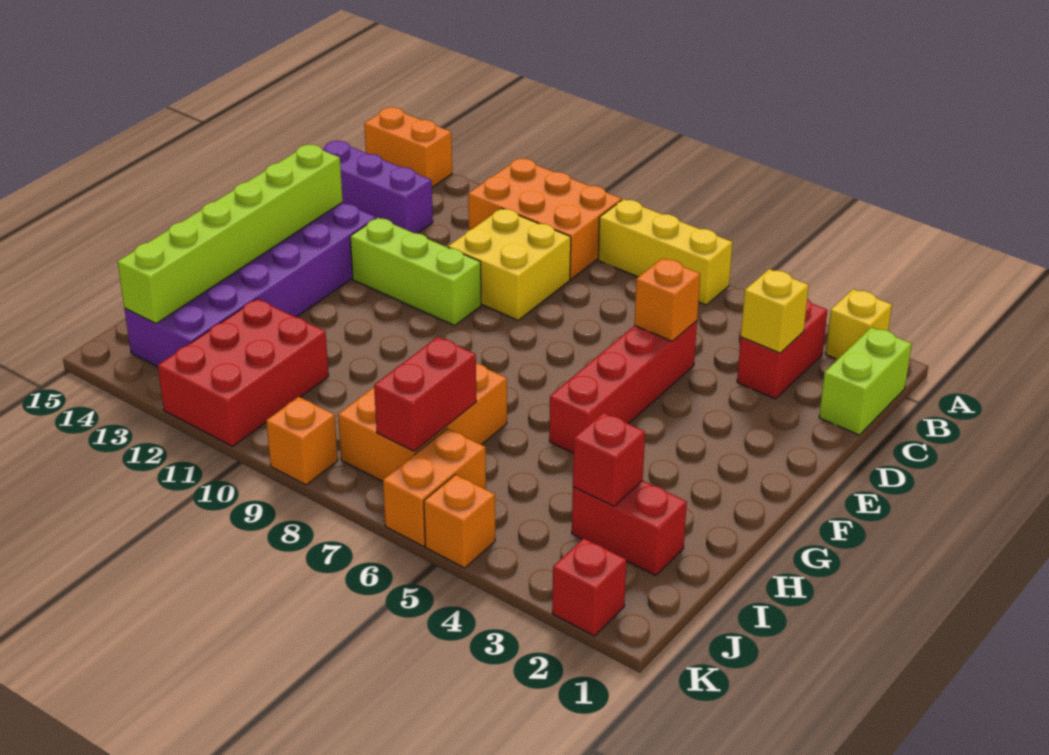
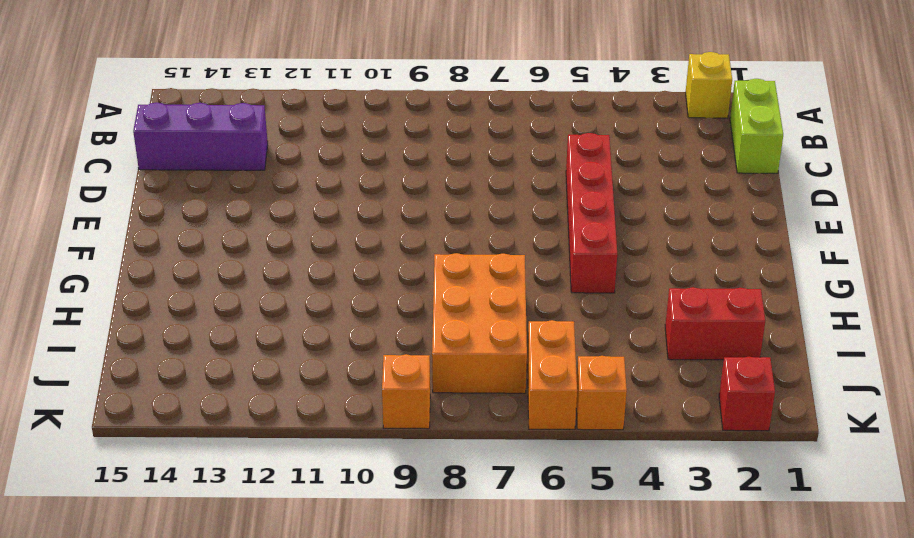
none -> yellow brick A6:A8 level 1
none -> orange brick A9:B11 level 1
none -> orange brick A14:A15 level 1

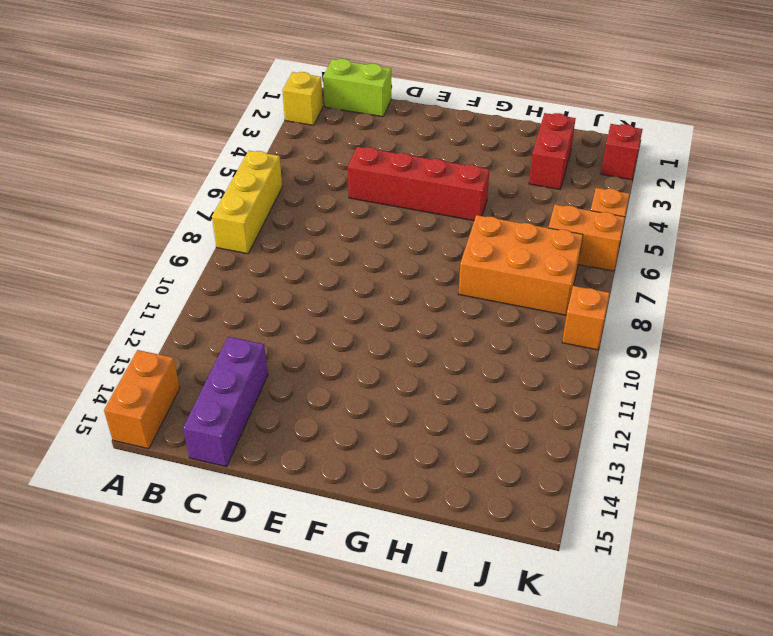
none -> orange brick A9:B11 level 1
none -> red brick B3:C3 level 1
none -> yellow brick C9:D10 level 1

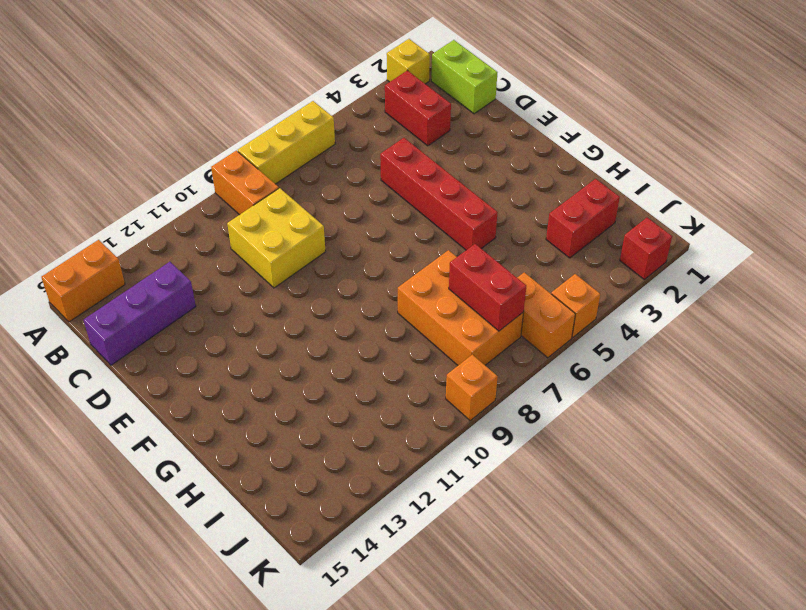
orange brick A9:B9 level 1 -> orange brick A9:B11 level 1
none -> lime brick E10:E12 level 1
none -> purple brick E13:J14 level 1
none -> red brick I11:K12 level 1

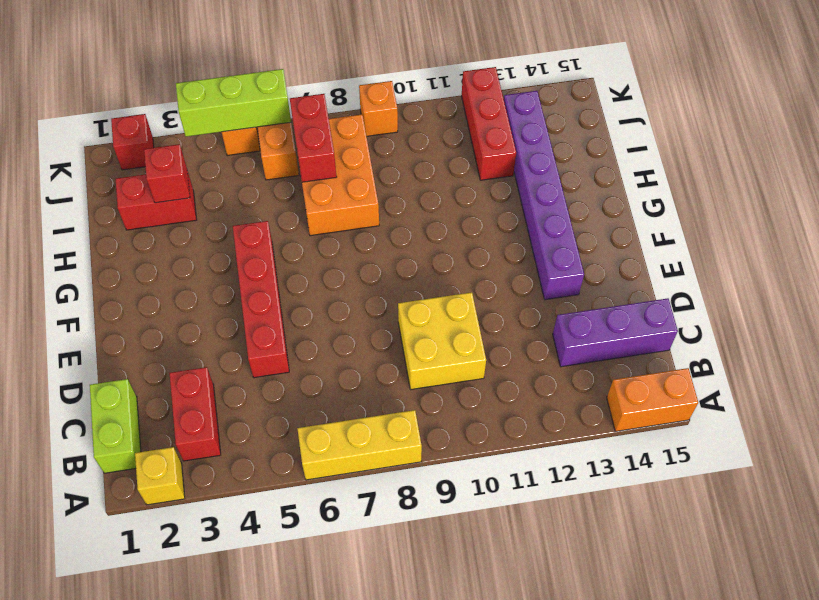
purple brick E13:J13 level 1 -> purple brick E13:J14 level 1
red brick I12:K12 level 1 -> red brick I11:K12 level 1
lime brick K4:K6 level 2 -> lime brick E10:E12 level 1
none -> orange brick A9:B11 level 1
none -> yellow brick C3 level 2
none -> orange brick D5 level 2

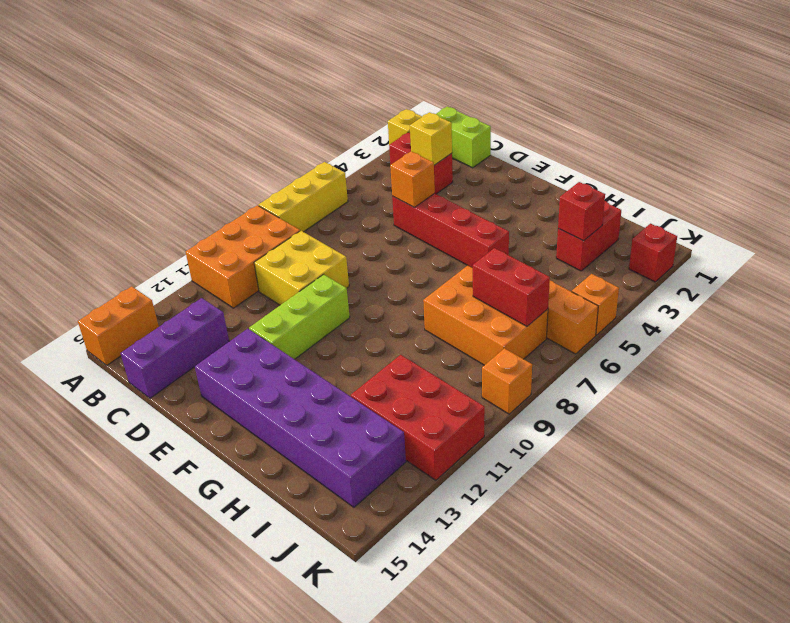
none -> lime brick E14:J14 level 2

